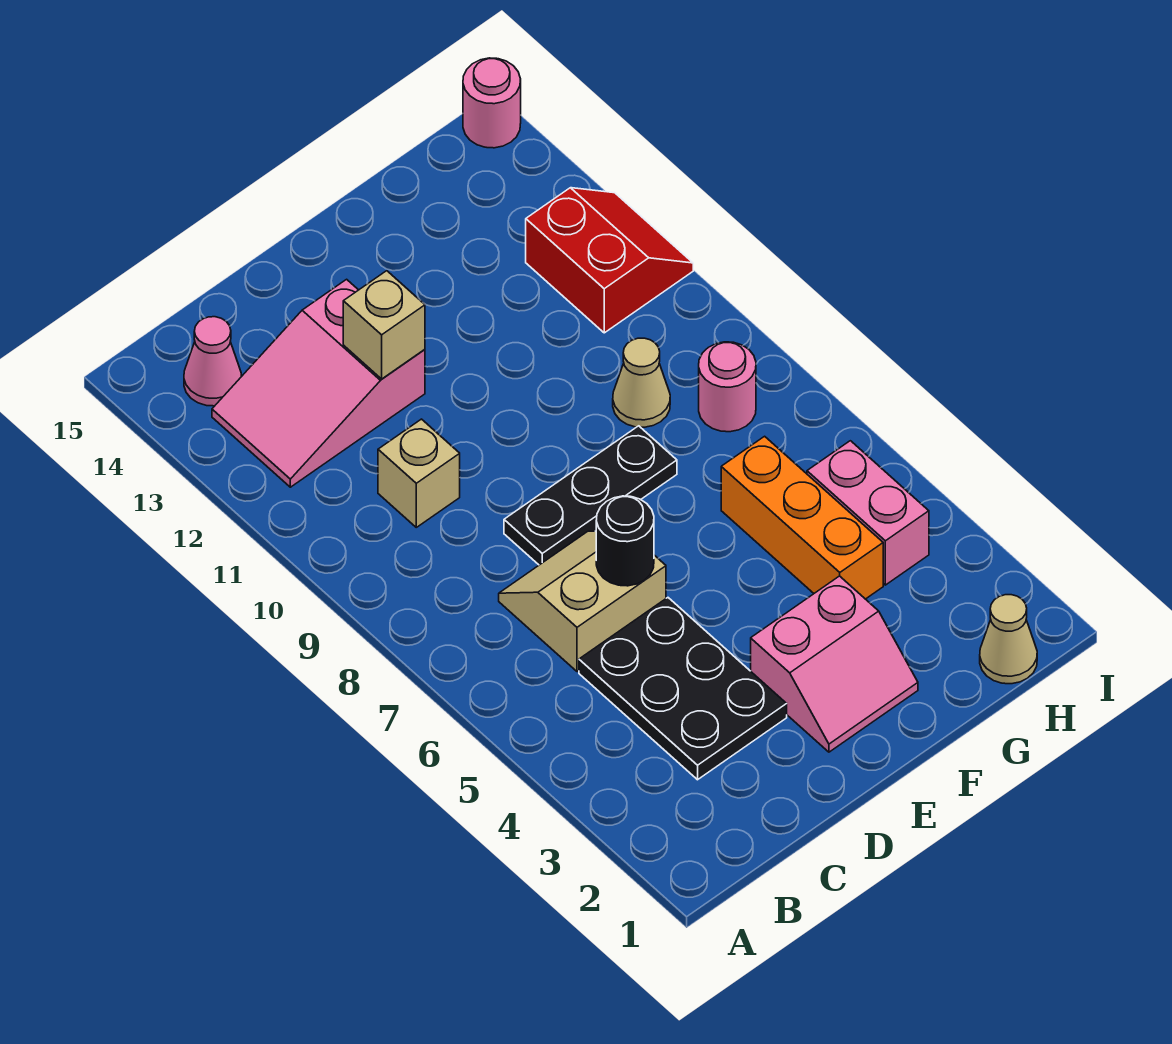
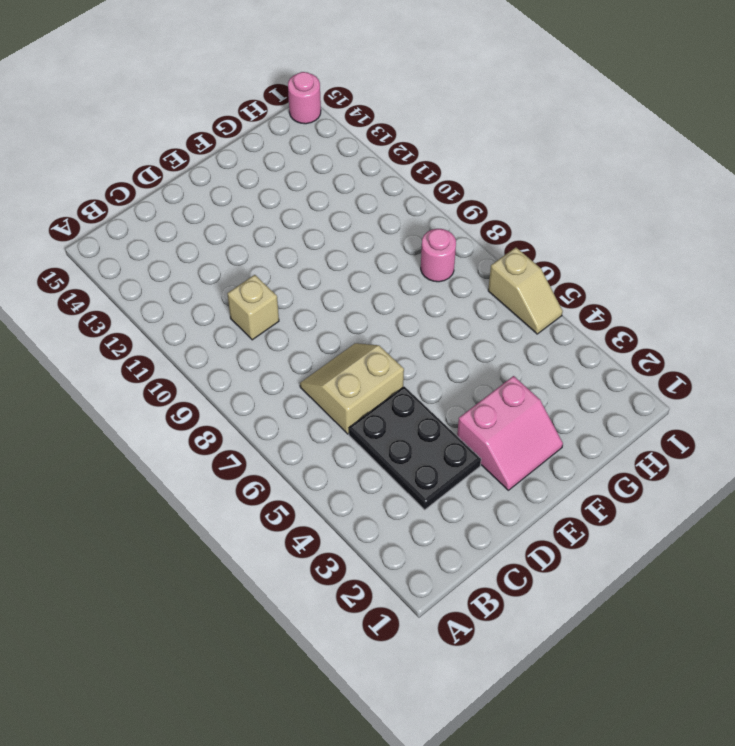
tan slope I5:I6 level 1 top 6 -> none
none -> pink slope B12:D13 level 1 top D
none -> pink cone B14 level 1
none -> black plate D8:F8 level 1

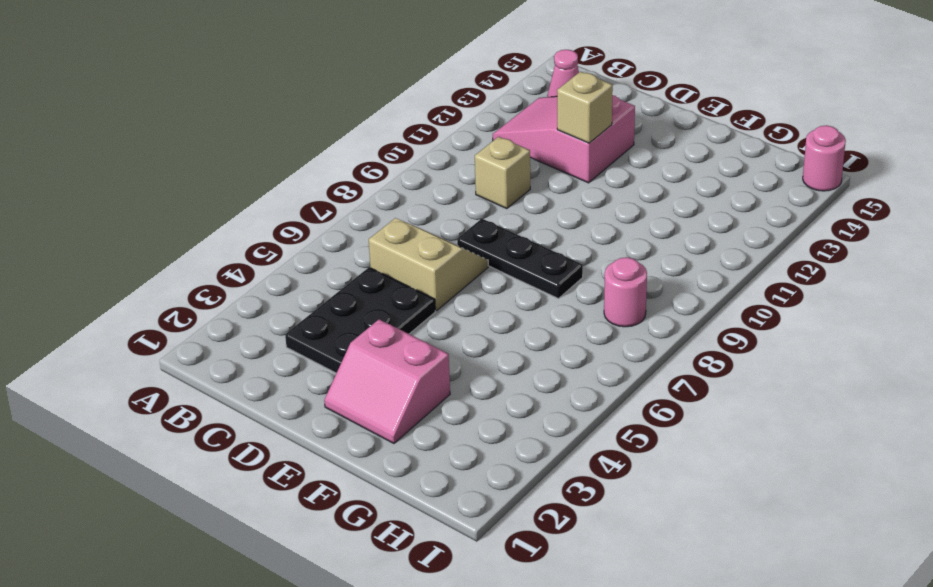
none -> orange brick G4:G6 level 1
none -> tan cone G9 level 1
none -> tan cone H1 level 1

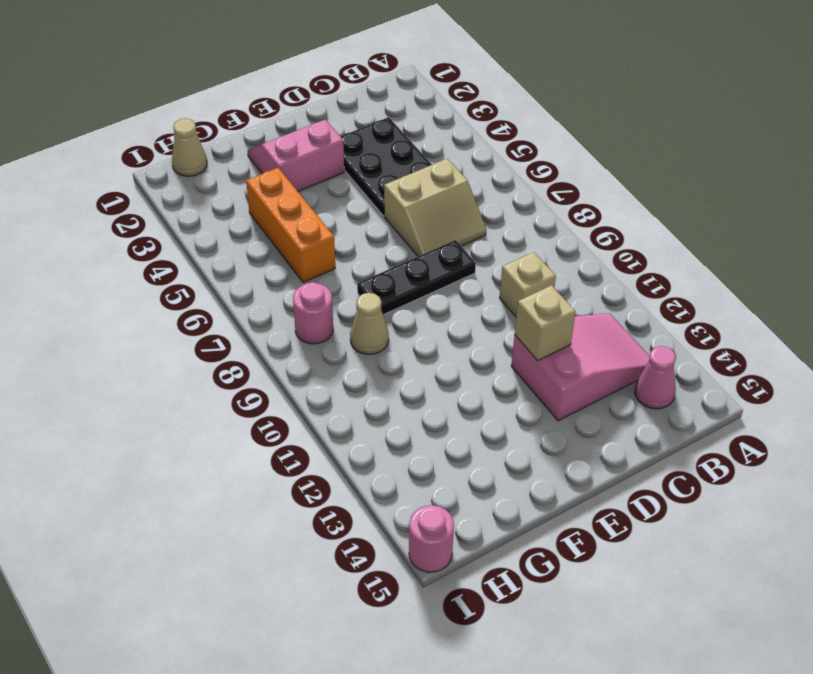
none -> pink brick H4:H5 level 1
none -> red slope H11:I12 level 1 top H
none -> black round brick D6 level 2

